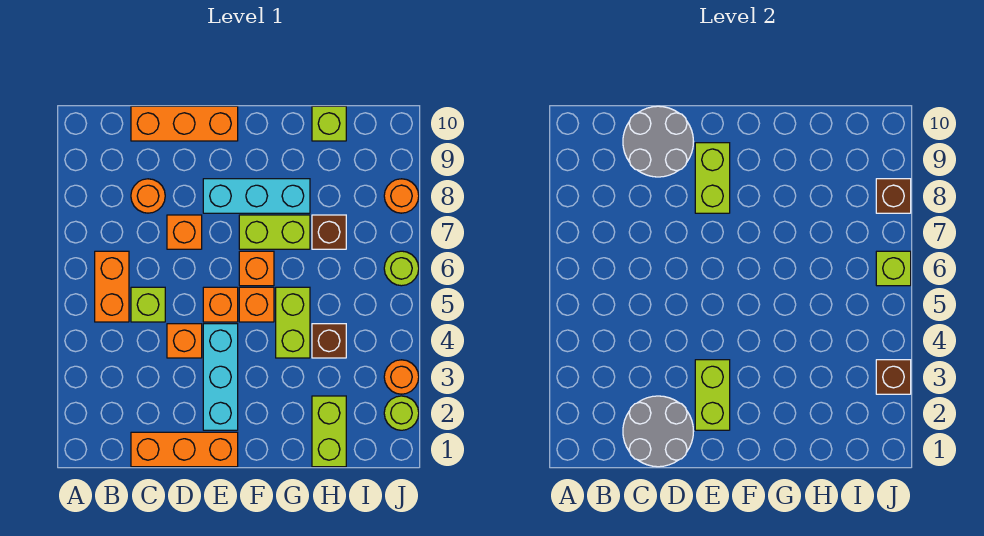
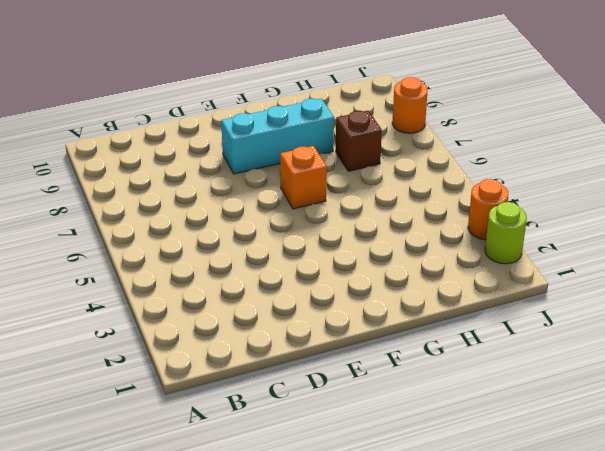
none -> orange brick B5:B6 level 1
none -> orange brick C1:E1 level 1
none -> lime brick C5 level 1

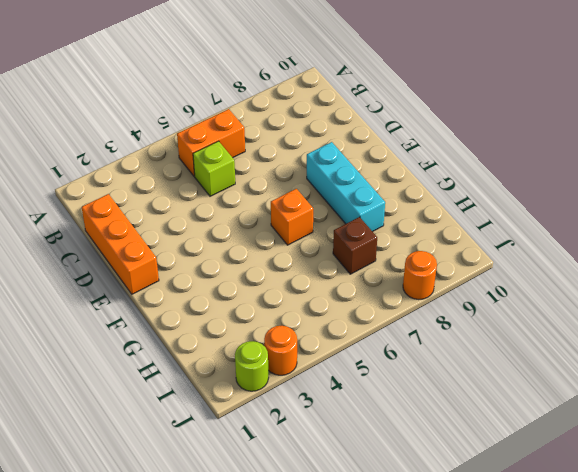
none -> orange round brick C8 level 1
none -> orange brick C10:E10 level 1
none -> orange brick D4 level 1

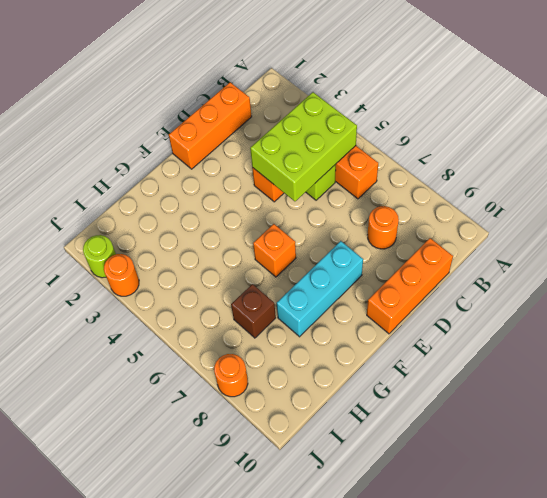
lime brick B4:D5 level 2 -> none
none -> orange brick D7 level 1
none -> cyan brick E2:E4 level 1
none -> orange brick E5 level 1

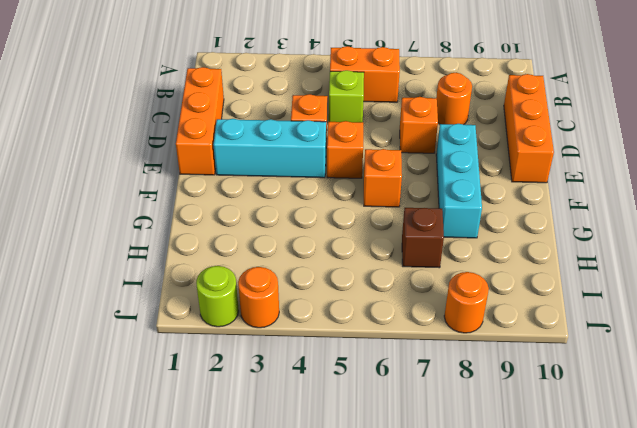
none -> orange brick F5 level 1
none -> lime brick F7:G7 level 1
none -> lime brick G4:G5 level 1

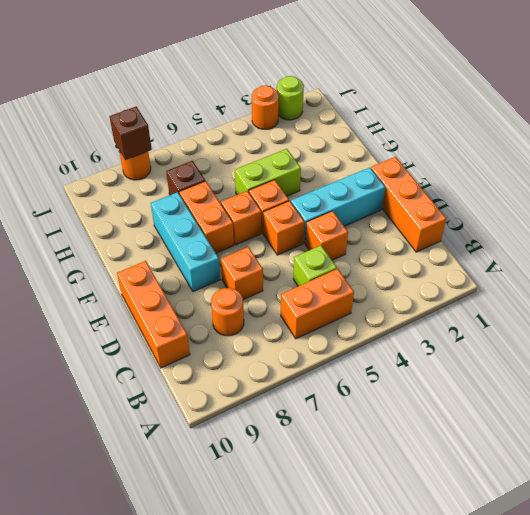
orange brick F7:G7 level 1 -> lime brick F7:G7 level 1
none -> lime brick H1:H2 level 1
none -> brown brick H4 level 1
none -> lime brick H10 level 1

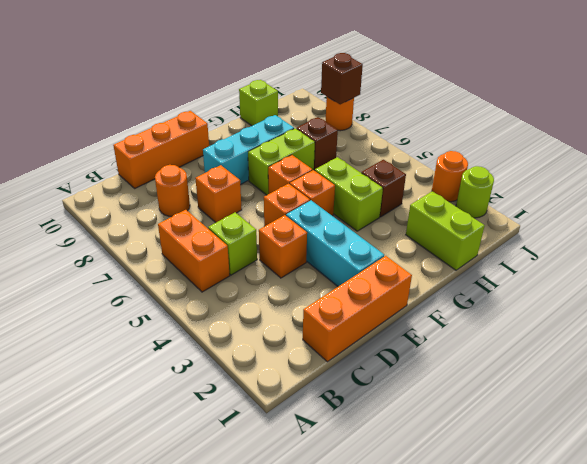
none -> lime round brick J6 level 1
none -> grey round brick C1:D2 level 2
none -> grey round brick C9:D10 level 2

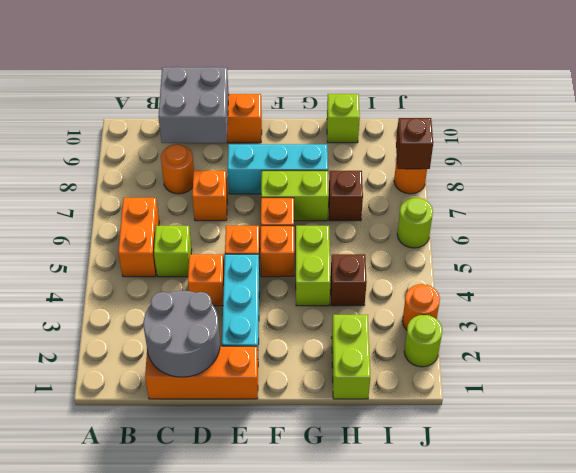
grey brick C9:D10 level 2 -> grey round brick C9:D10 level 2
none -> lime brick E2:E3 level 2
none -> lime brick E8:E9 level 2
none -> brown brick J3 level 2

